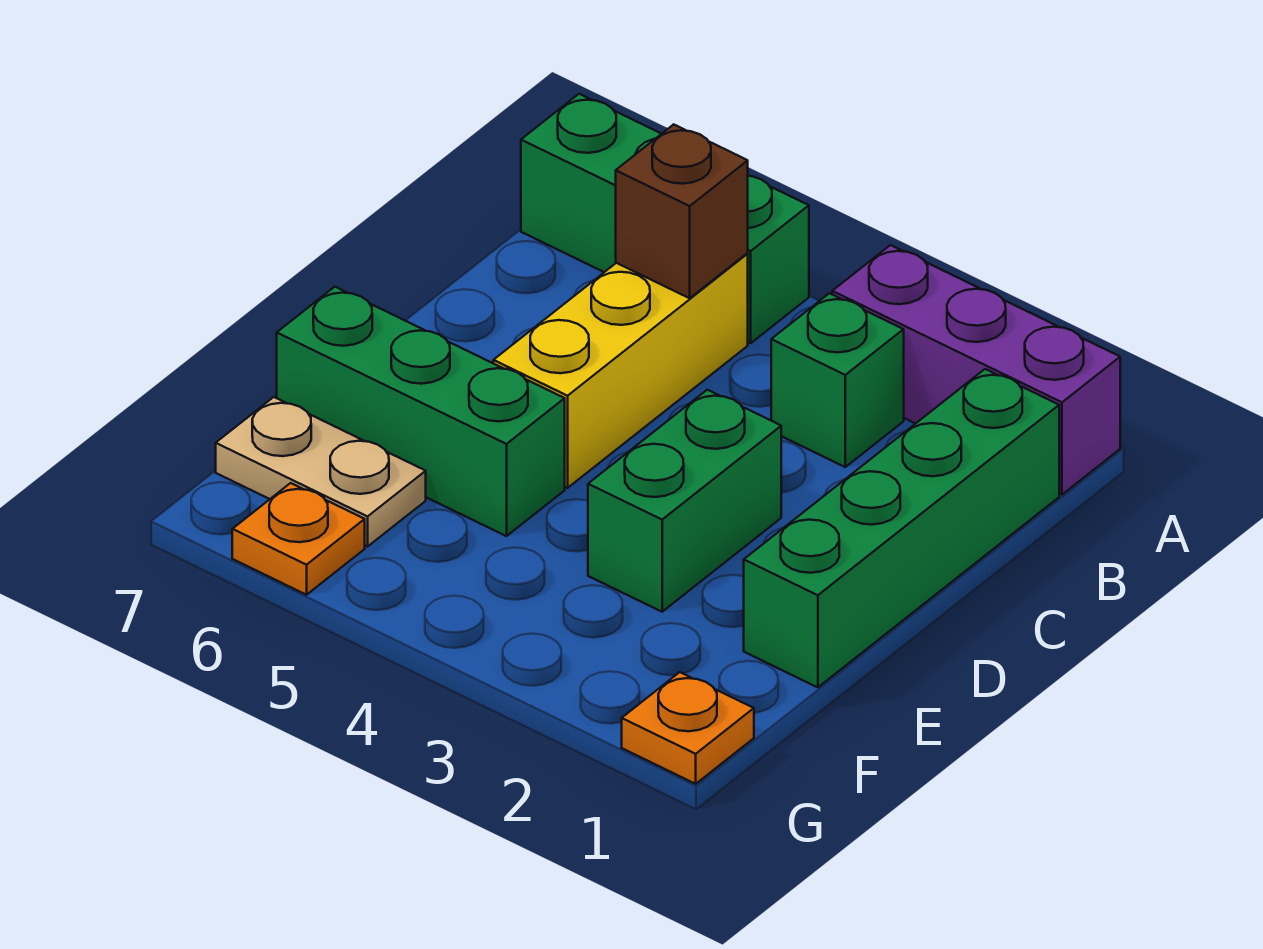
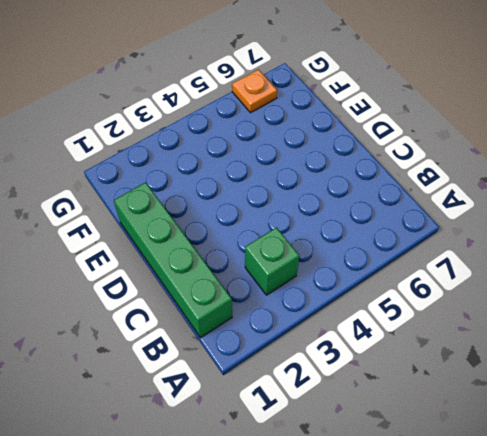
none -> purple brick A1:A3 level 1
none -> green brick A5:A7 level 1

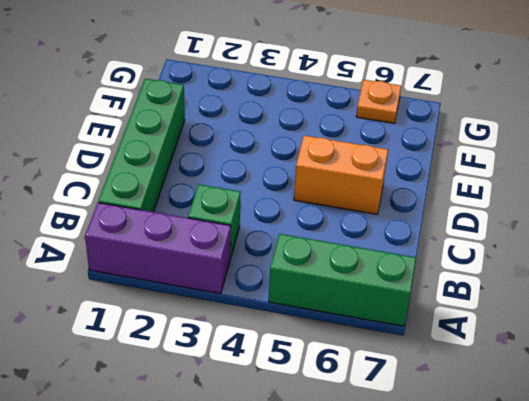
orange brick D5:D6 level 1 -> yellow brick B5:D5 level 1
none -> green brick D3:E3 level 1
none -> green brick E5:E7 level 1

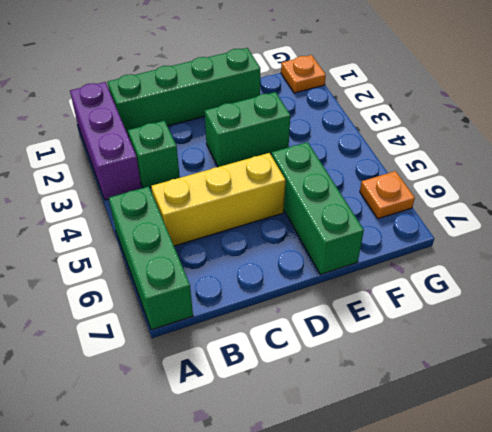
none -> tan plate F6:F7 level 1
none -> brown brick B5 level 2

